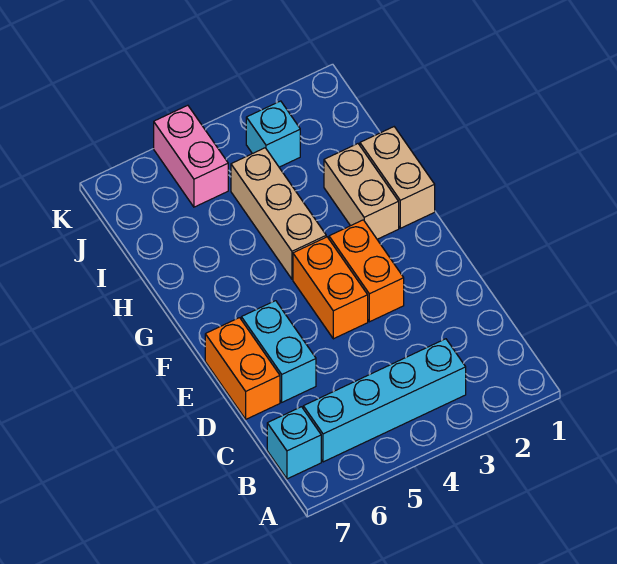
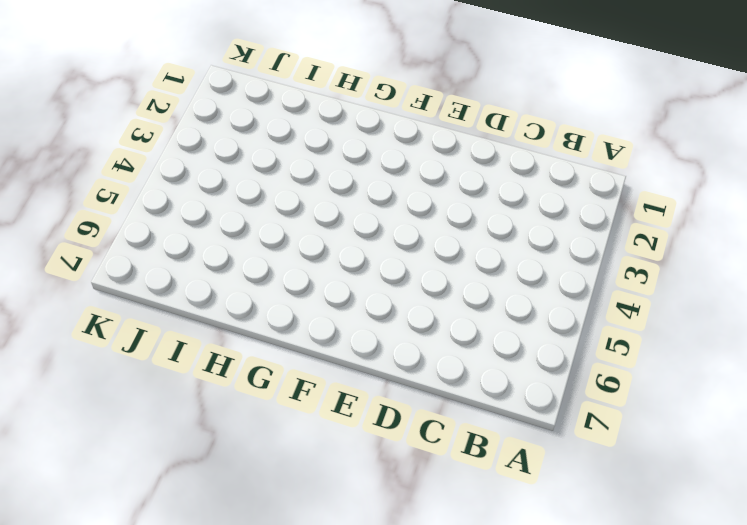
none -> cyan brick B3:B6 level 1
none -> cyan brick B7 level 1

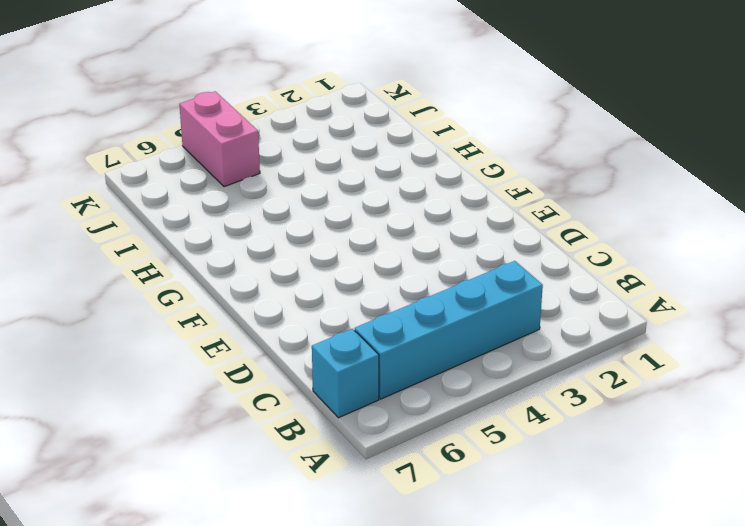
none -> cyan brick D6:E6 level 1
none -> orange brick D7:E7 level 1

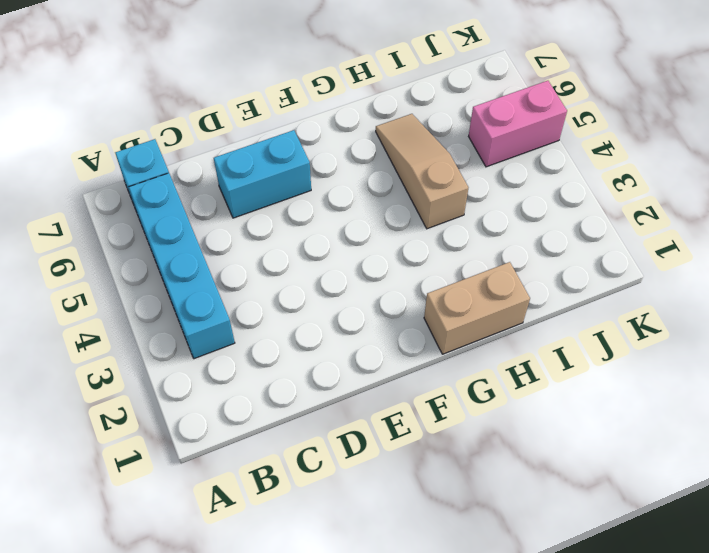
tan slope H4:H6 level 1 top 4 -> tan brick G4:I4 level 1
none -> orange brick D7:E7 level 1
none -> orange brick E3:F3 level 1

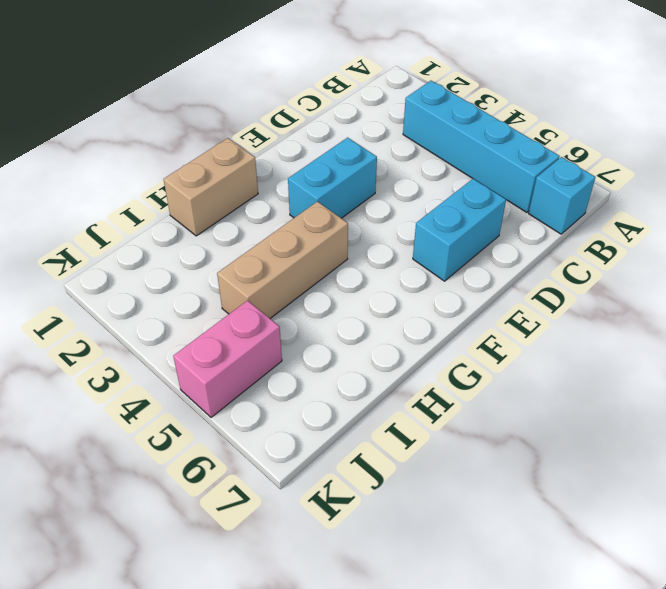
cyan brick E3:F3 level 1 -> orange brick E3:F3 level 1
none -> orange brick D7:E7 level 1
none -> orange brick E4:F4 level 1

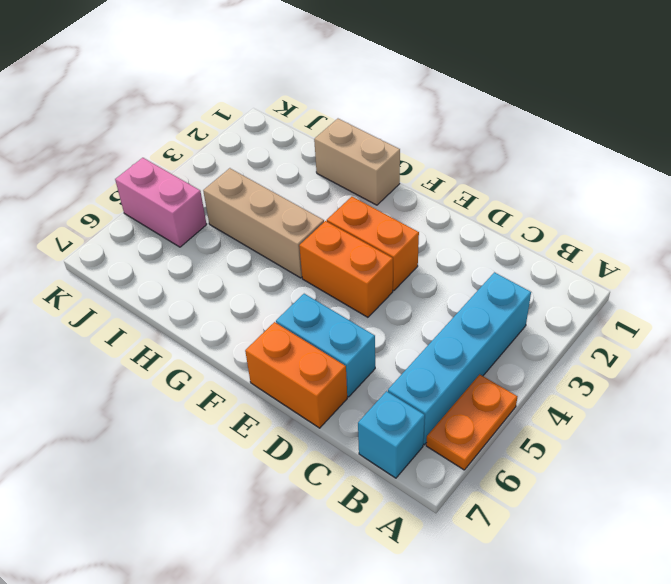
orange plate A5:A6 level 1 -> none
none -> tan brick G2:H2 level 1
none -> cyan brick J3 level 1

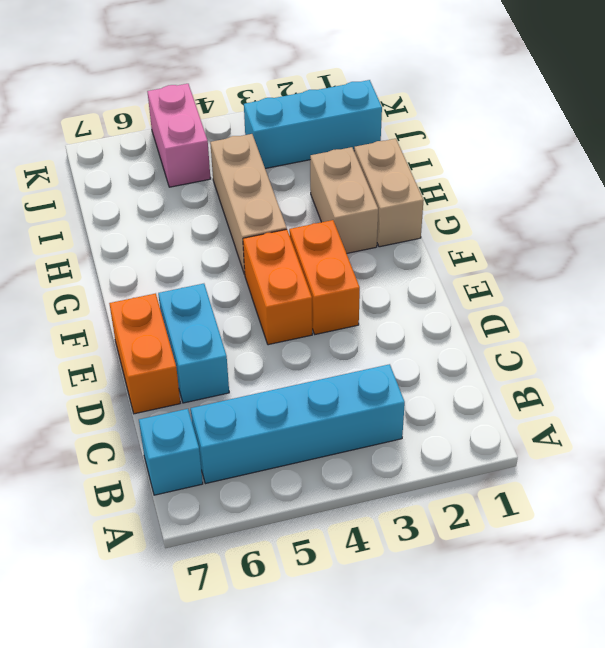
cyan brick J1:J3 level 1 -> cyan brick J3 level 1

